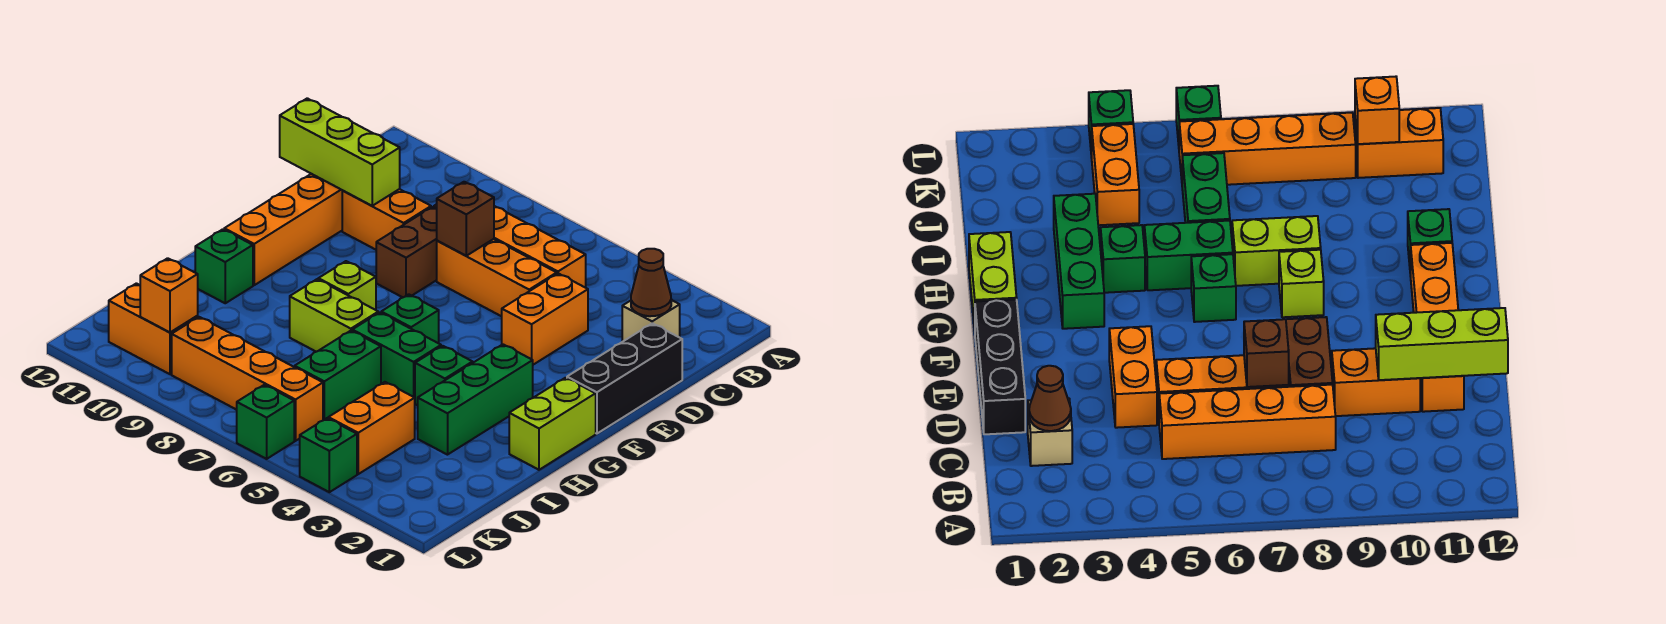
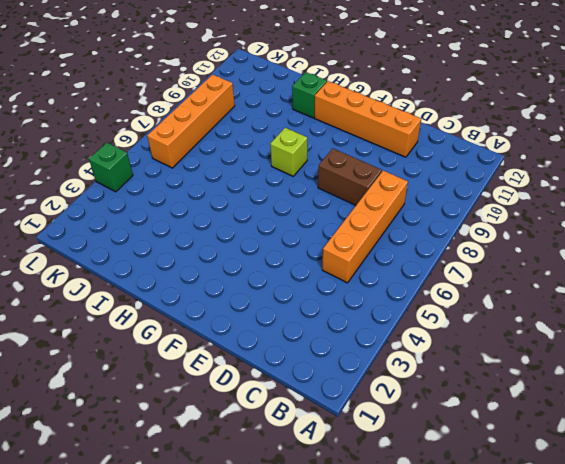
none -> tan brick C2 level 1
none -> black brick D1:F1 level 1
none -> orange brick D4:E4 level 1

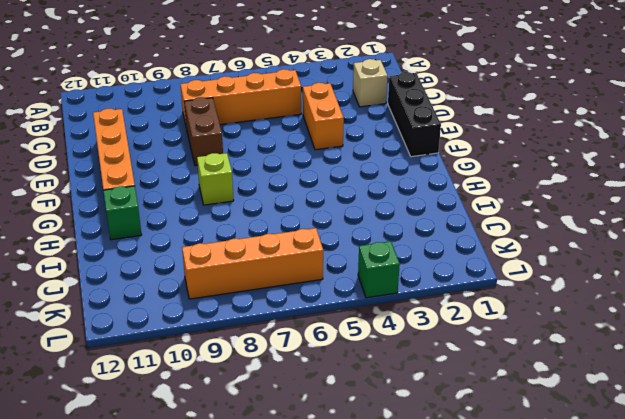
none -> orange brick D5:D7 level 1
none -> orange brick D9:D10 level 1
none -> lime brick G1:H1 level 1

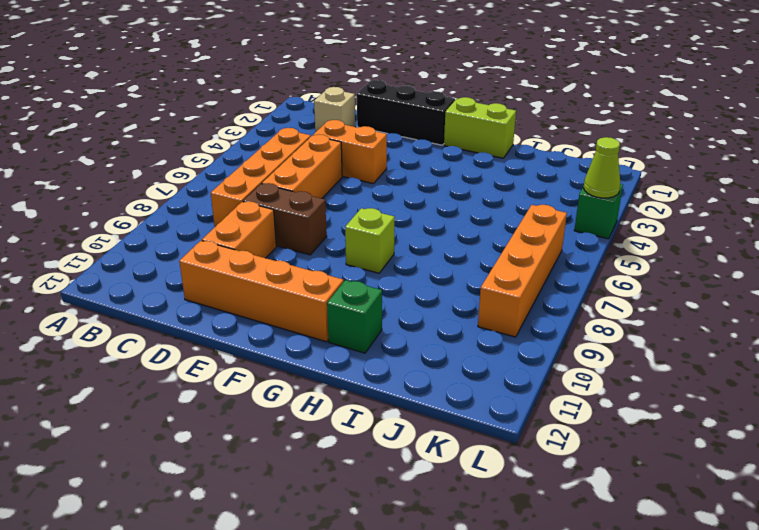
lime cone L4 level 2 -> none
none -> green brick G3:I3 level 1
none -> green brick G6 level 1
none -> green brick H4 level 1

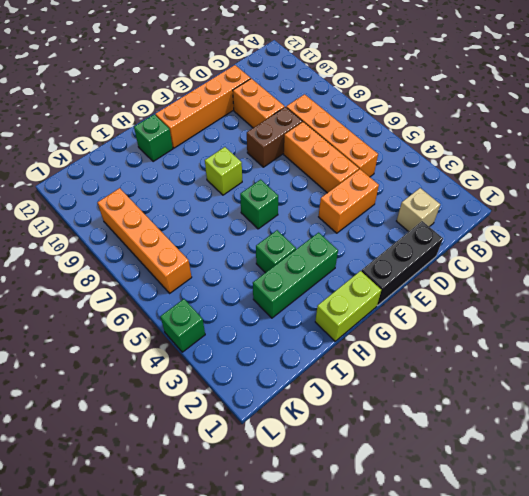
none -> green brick H5:H6 level 1
none -> lime brick H7:H8 level 1
none -> green brick I6:J6 level 1

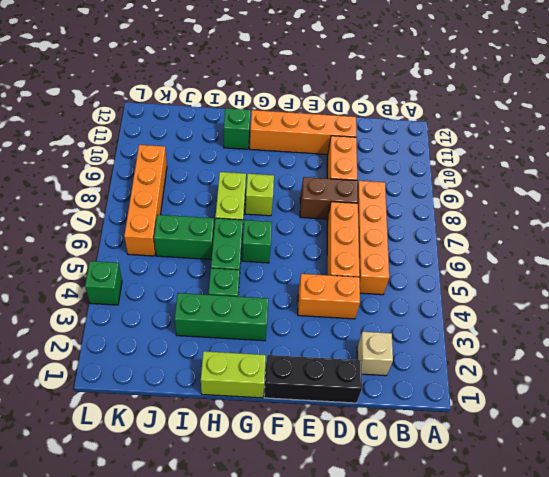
none -> orange brick J4:K4 level 1
none -> orange brick K10:K11 level 1
none -> green brick L6 level 1

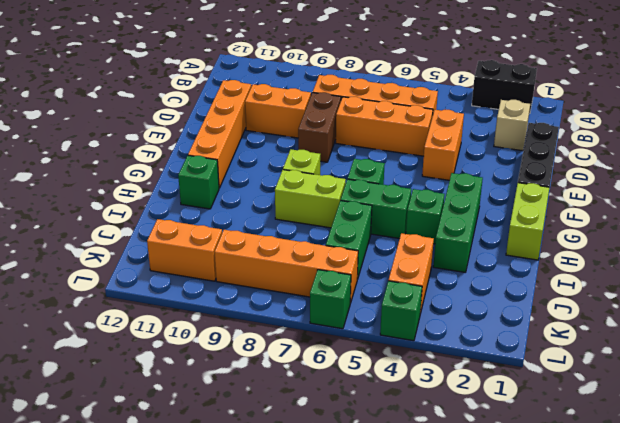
black brick A2:A3 level 1 -> none
none -> brown cone C2 level 2
none -> brown brick D7 level 2
none -> lime brick D10:D12 level 2

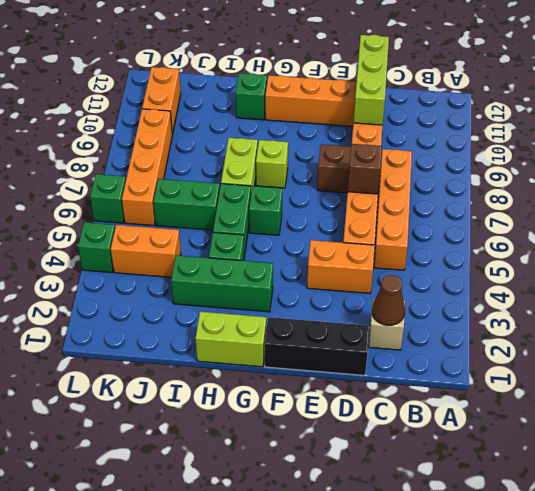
none -> orange brick K10 level 2

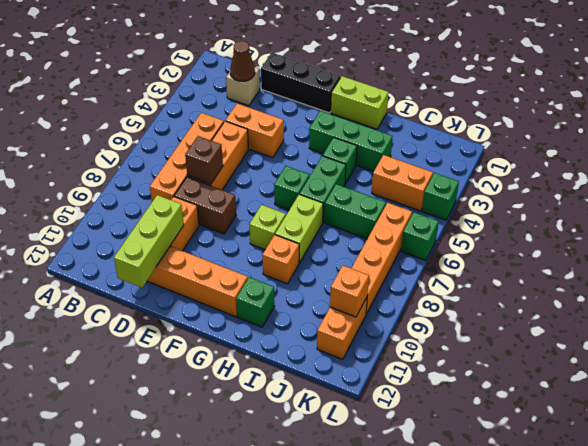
orange brick H9 level 1 -> none

